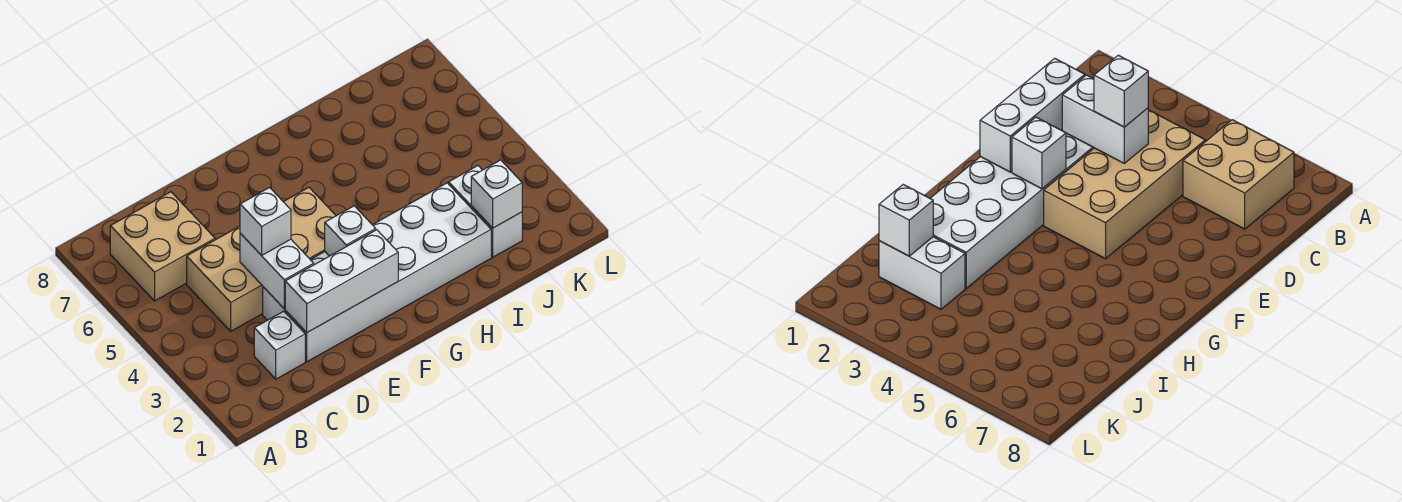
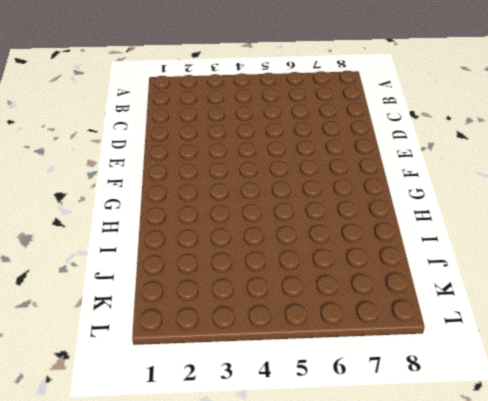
none -> tan brick B6:C7 level 1
none -> white brick C2 level 1

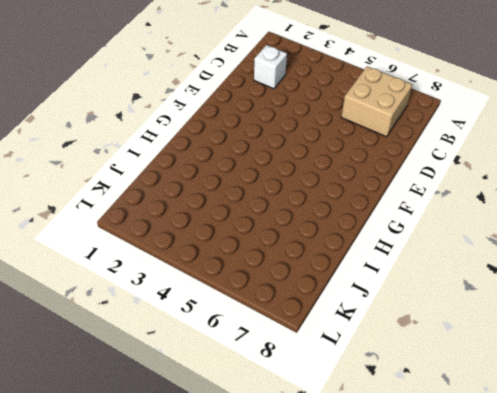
none -> tan brick C4:F5 level 1
none -> white brick D2:I3 level 1

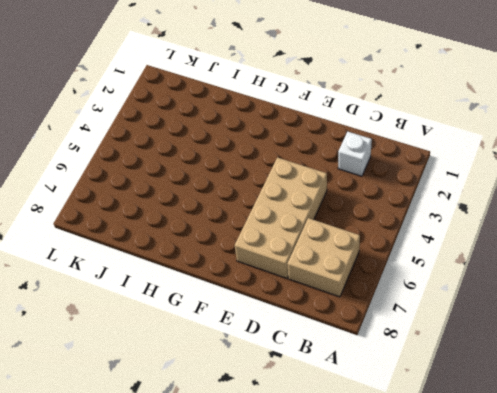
tan brick D4:E7 level 1 -> tan brick C4:F5 level 1
none -> white brick D2:I3 level 1
none -> white brick J2:J3 level 1

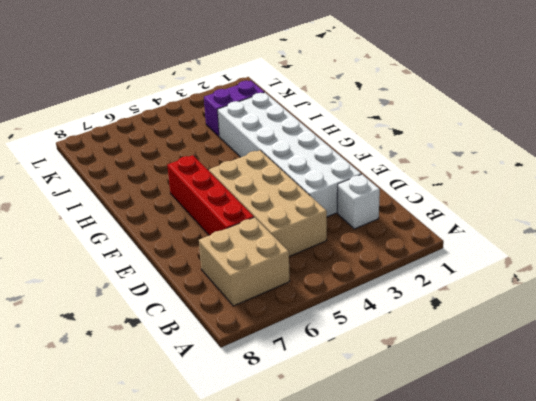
red brick D6:G6 level 1 -> none
purple brick J2:J3 level 1 -> white brick J2:J3 level 1
none -> white brick D2:F2 level 2
none -> white brick D3:D4 level 2

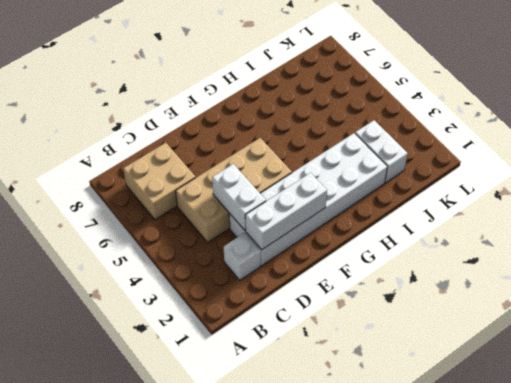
none -> white brick F3 level 2
none -> white brick J2 level 2

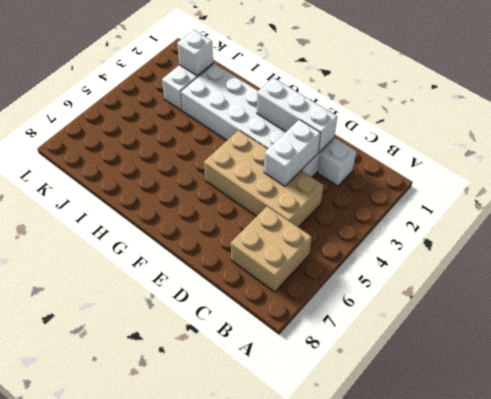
none -> white brick F3 level 2
none -> white brick D4 level 3

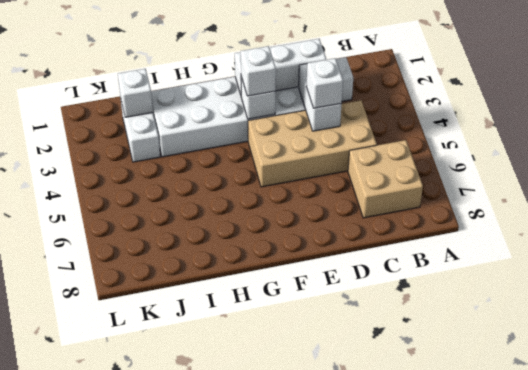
white brick F3 level 3 -> none

